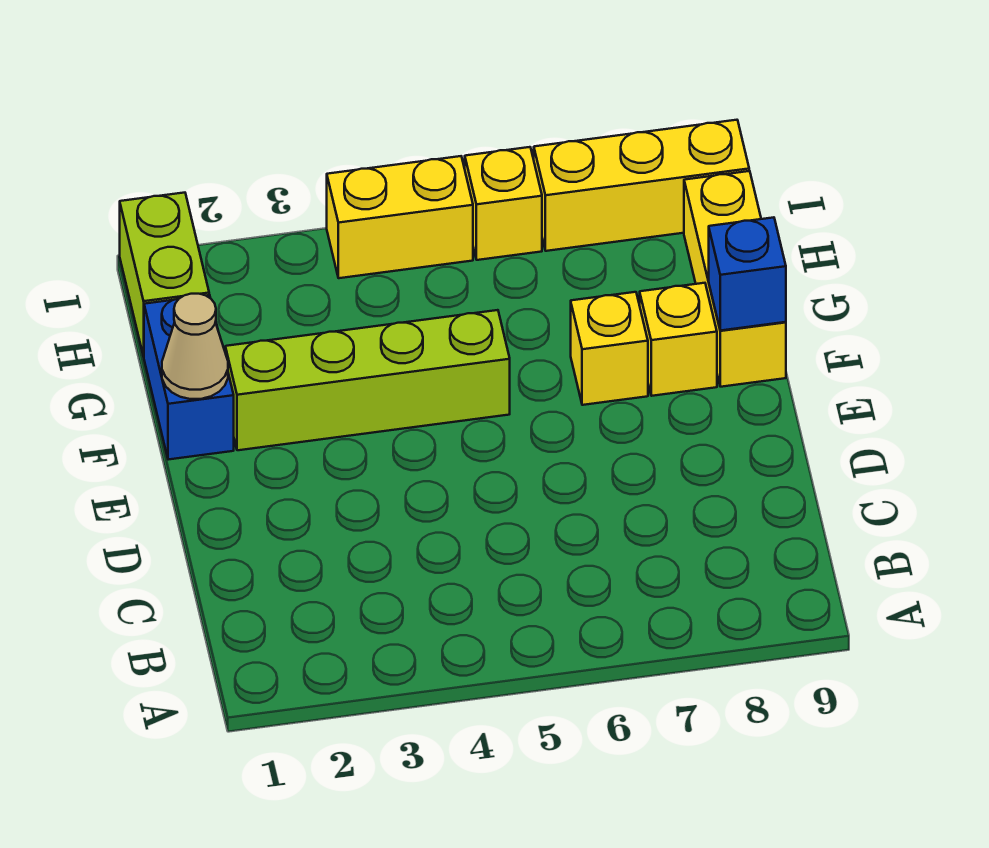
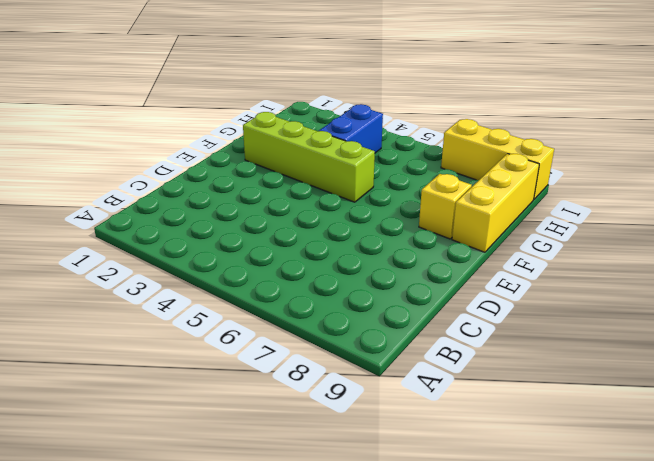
blue brick G4:H4 level 1 -> blue brick F1:G1 level 1
none -> yellow brick F7 level 1
none -> lime brick H1:I1 level 1

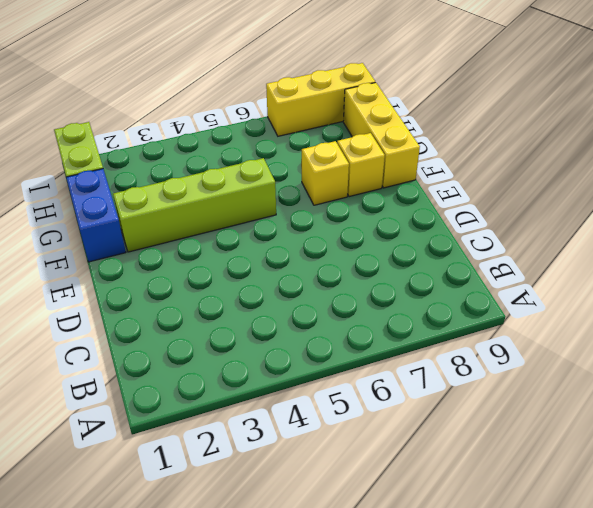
none -> yellow brick I4:I5 level 1
none -> yellow brick I6 level 1

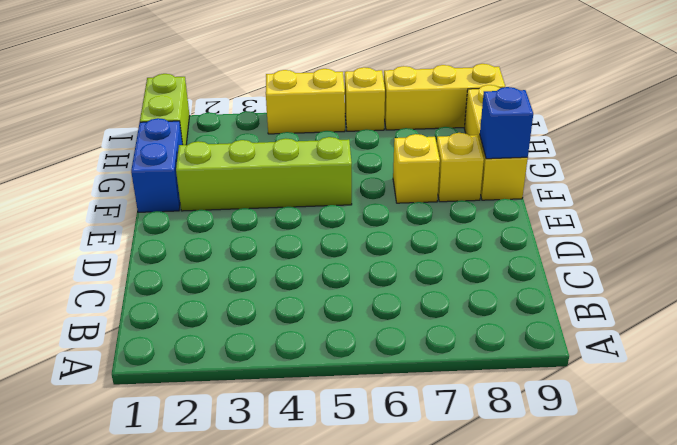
none -> tan cone F1 level 2

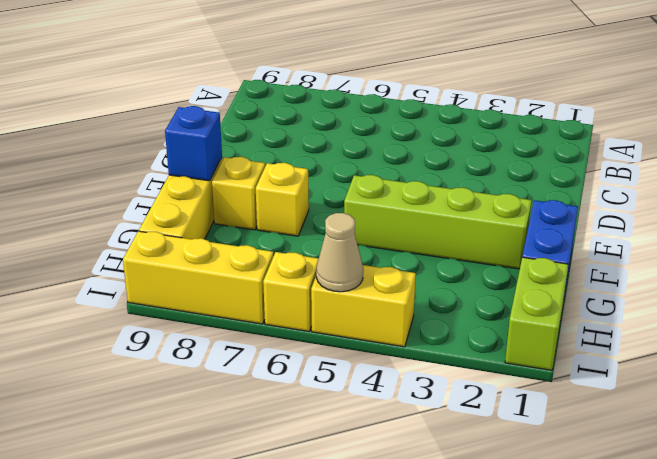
tan cone I5 level 2 -> tan cone F1 level 2

